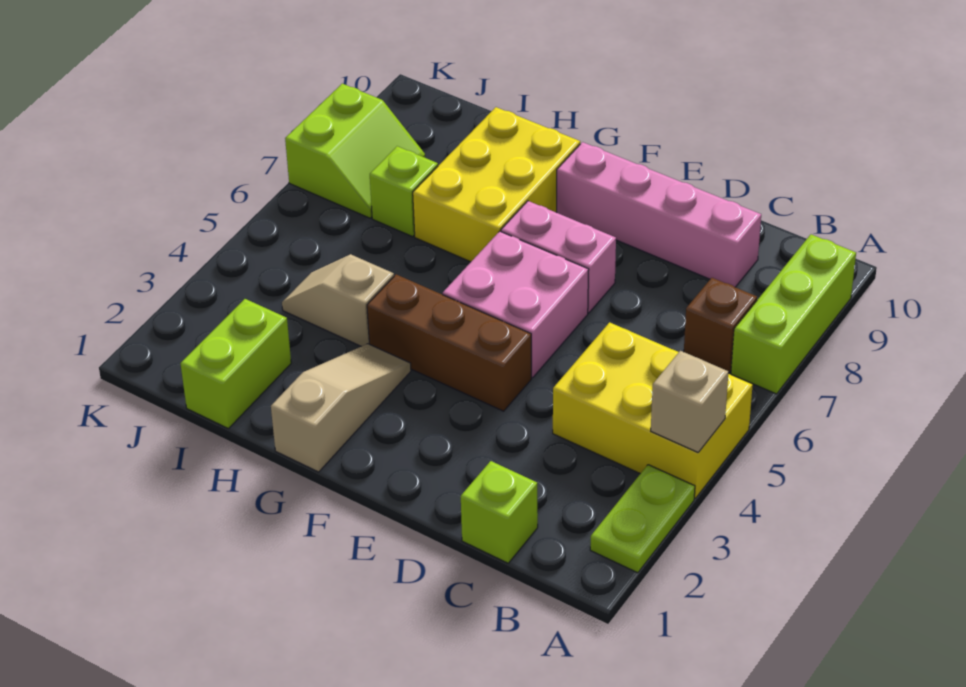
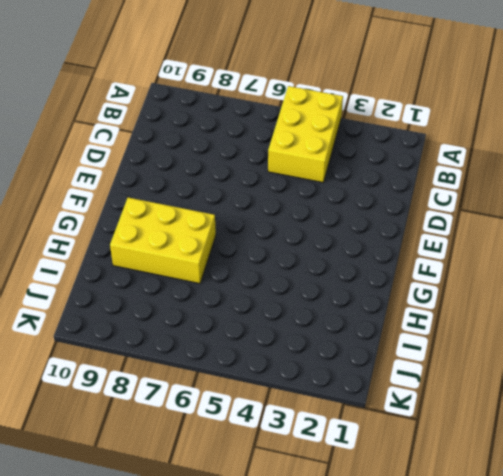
none -> lime plate A2:A3 level 1
none -> lime brick A7:A9 level 1
none -> brown brick B7 level 1

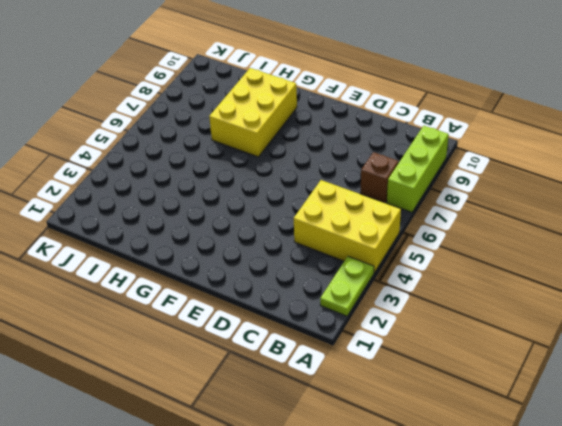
none -> lime brick C1 level 1
none -> pink brick C9:F9 level 1
none -> brown brick E4:G4 level 1

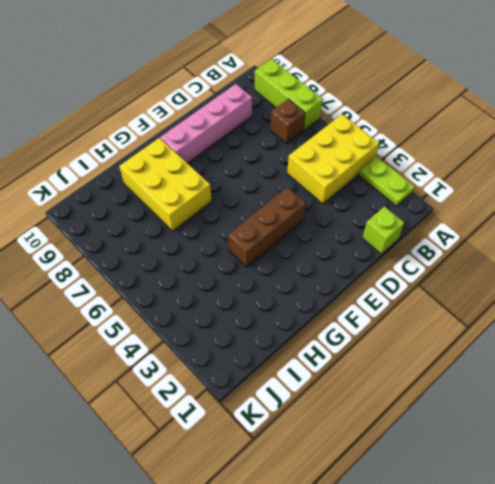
none -> pink brick E5:F6 level 1
none -> pink brick E7:F7 level 1
none -> tan slope G1:G3 level 1 top 1

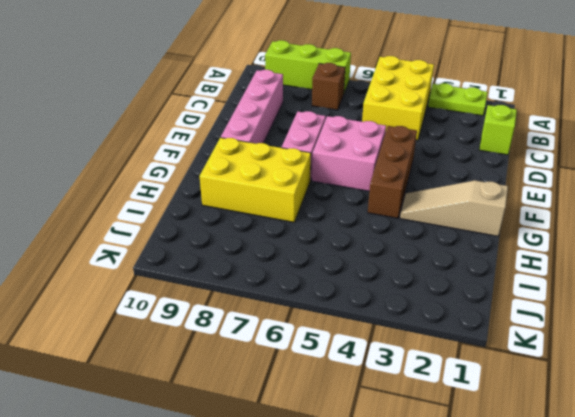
none -> tan slope H4:I4 level 1 top H
none -> lime brick I1:I2 level 1
none -> lime brick I7 level 1

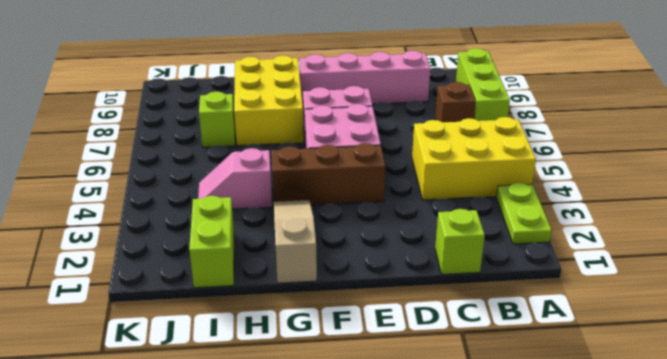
pink slope H4:I4 level 1 top H -> tan slope H4:I4 level 1 top H
none -> lime slope J7:K8 level 1 top K
none -> tan brick A4 level 2

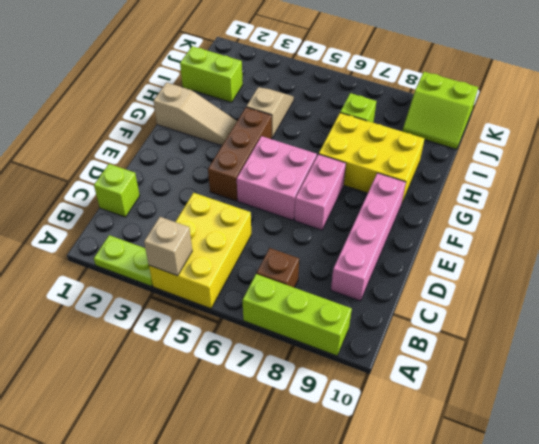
lime slope J9:K10 level 1 top K -> lime slope J7:K8 level 1 top K

